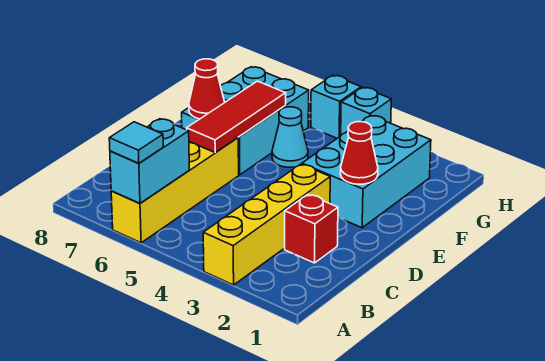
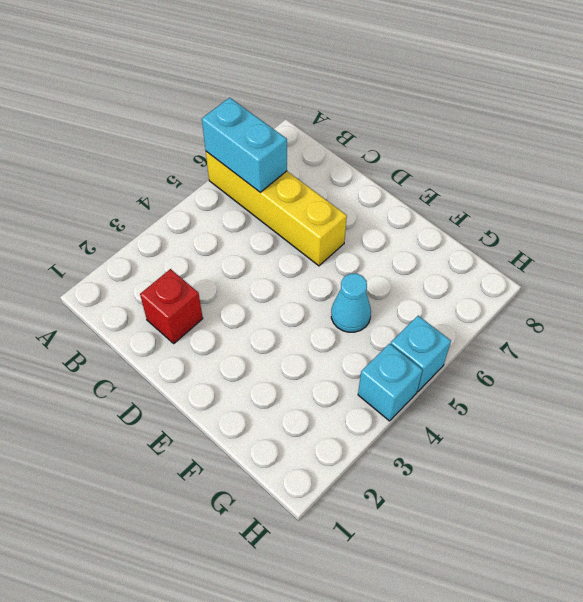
none -> yellow brick A3:D3 level 1
none -> cyan brick E2:G3 level 1
none -> cyan brick E6:G7 level 1

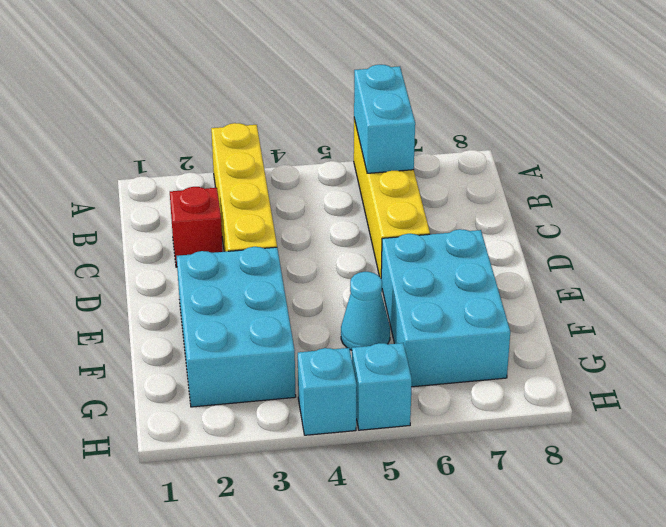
none -> red tile D6:F6 level 2
none -> red cone E2 level 2
none -> red cone E7 level 2

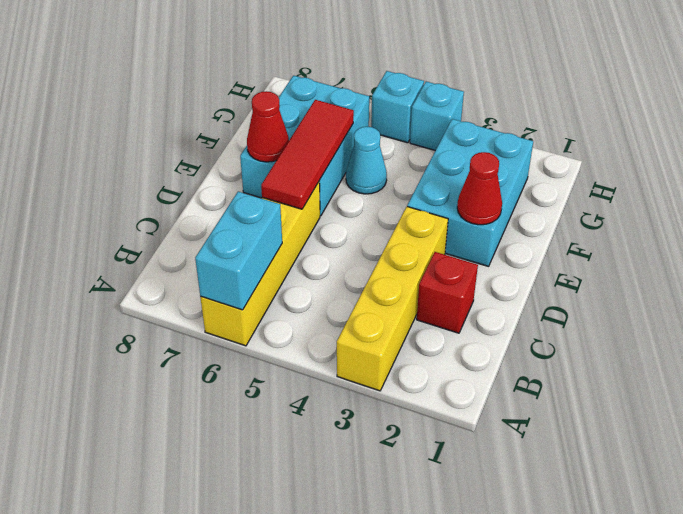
none -> cyan tile A6 level 3

